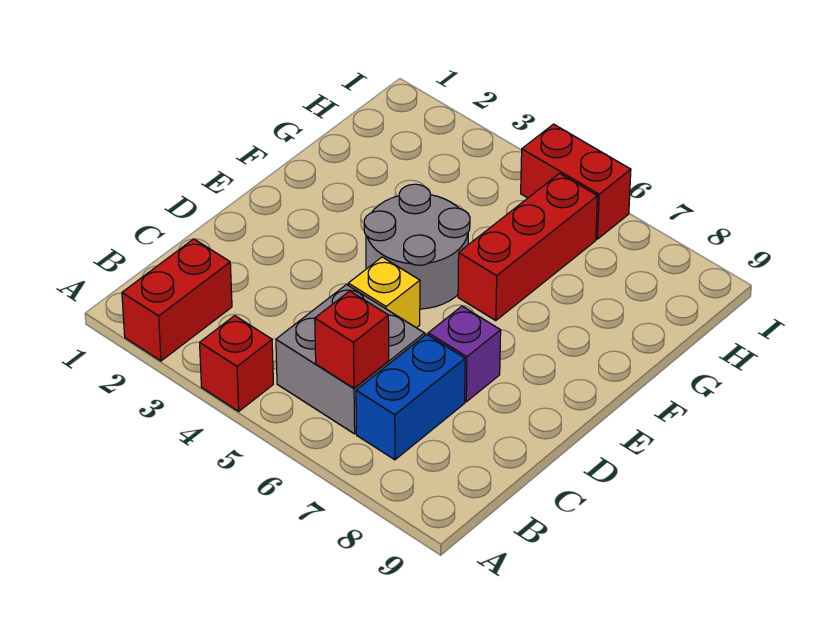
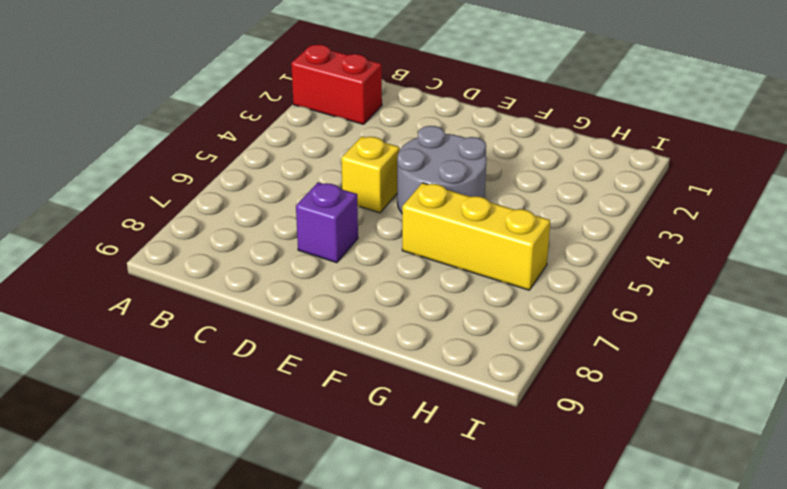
yellow brick F6:H6 level 1 -> red brick F6:H6 level 1
none -> red brick A4 level 1
none -> grey brick B5:C6 level 1

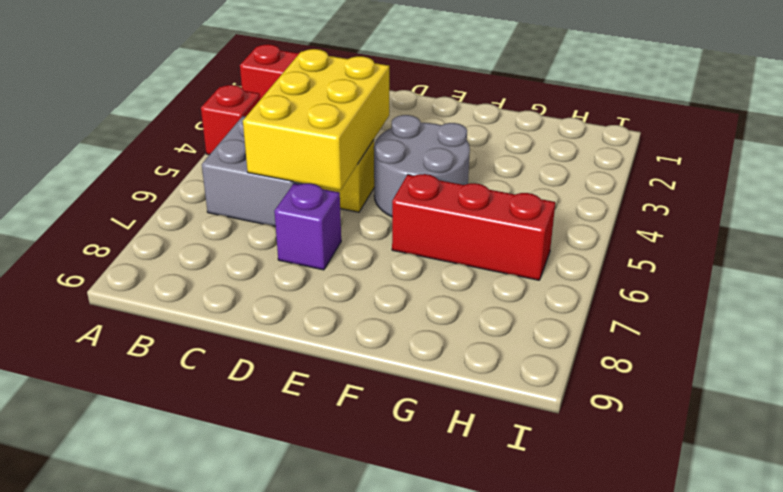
yellow brick C4:D6 level 2 -> none
none -> blue brick B7:C7 level 1
none -> red brick I5:I6 level 1

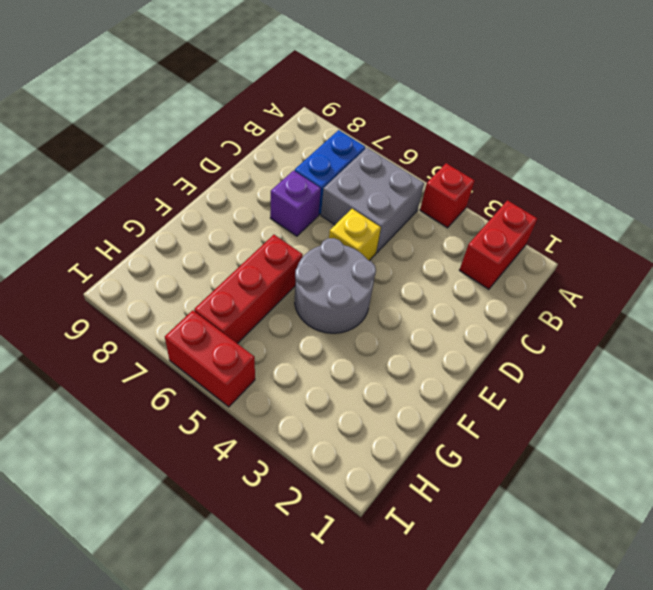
none -> red brick B6 level 2

